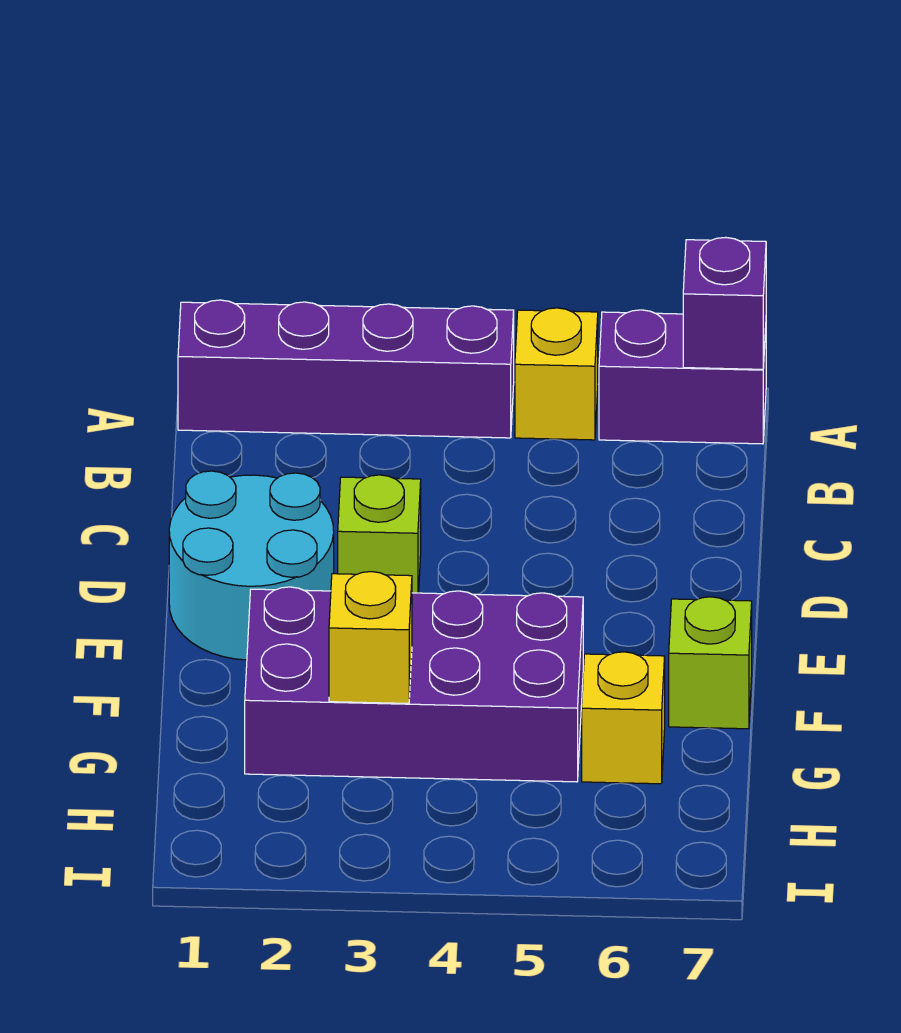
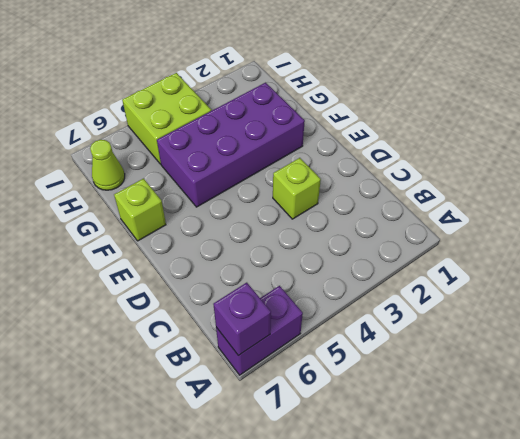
lime brick H4:I5 level 1 -> none
lime cone H7 level 1 -> none
none -> purple brick A1:A4 level 1
none -> yellow brick A5 level 1

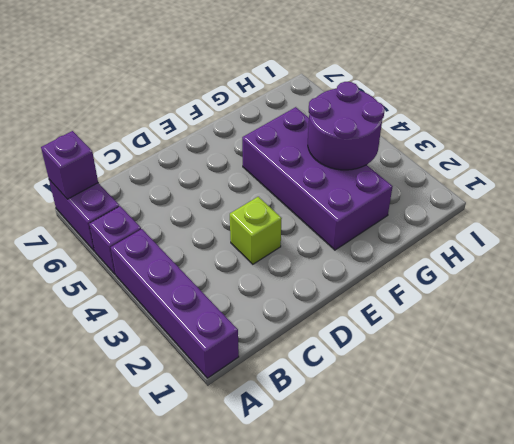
purple brick A5 level 1 -> yellow brick A5 level 1
purple round brick G3:H4 level 2 -> yellow brick G3 level 2
none -> cyan round brick D1:E2 level 1
none -> lime brick F7 level 1

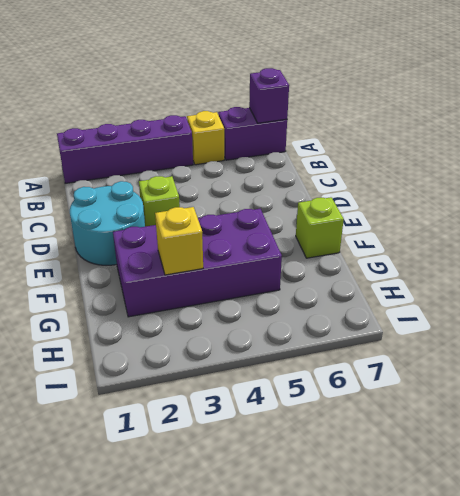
none -> yellow brick G6 level 1

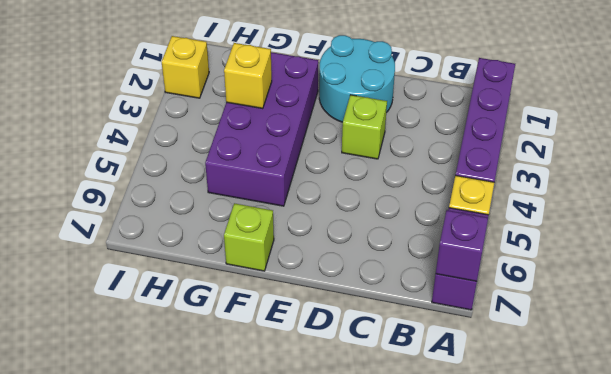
yellow brick I2 level 1 -> yellow brick G6 level 1

